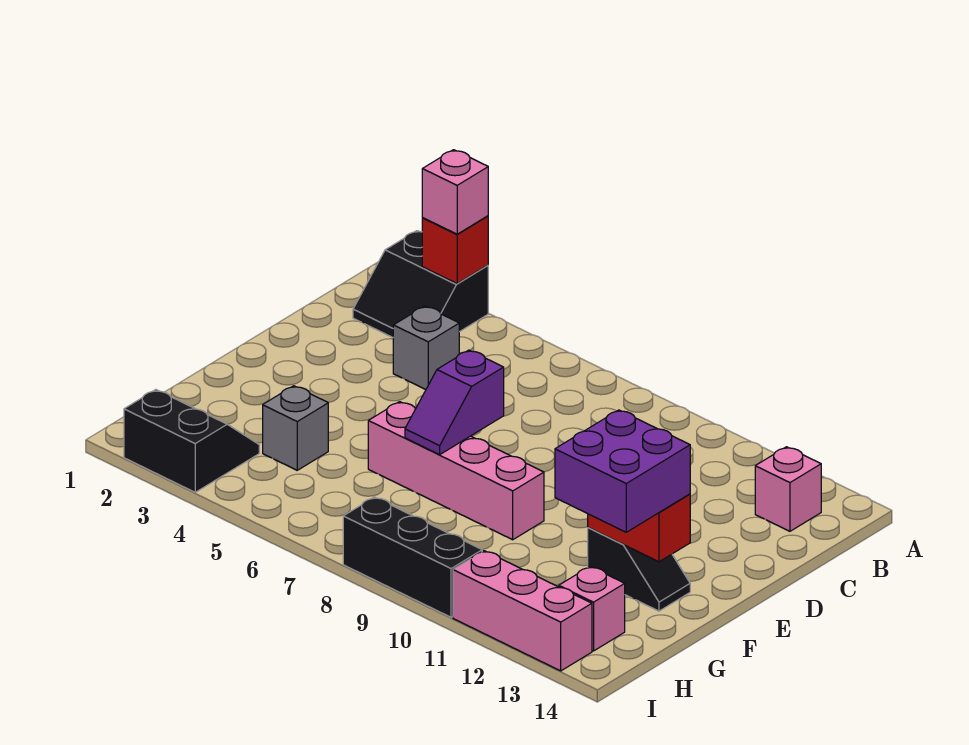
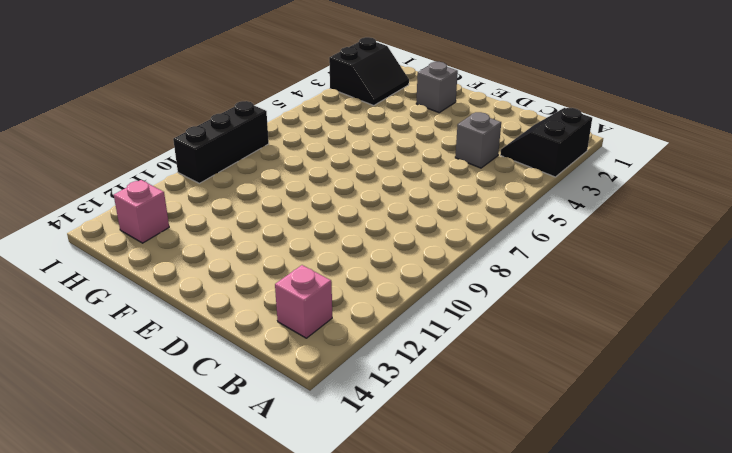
grey brick F2 level 1 -> grey brick G4 level 1
none -> pink brick F6:F9 level 1
none -> black slope F12:F13 level 1 top 12
none -> pink brick I11:I13 level 1

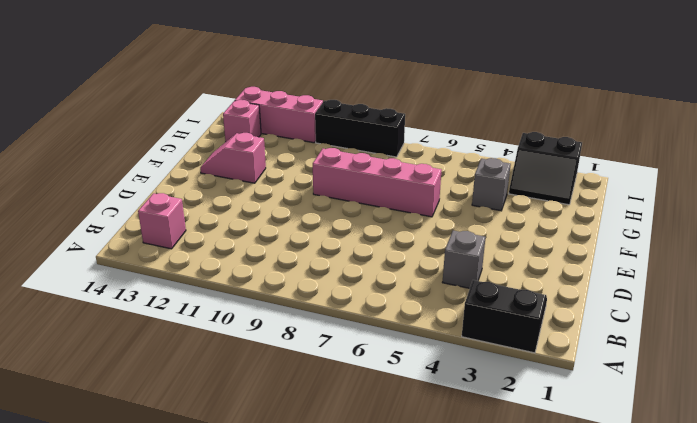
pink slope F12:F13 level 1 top 12 -> black slope F12:F13 level 1 top 12
none -> red brick A3 level 2
none -> purple slope E7:F7 level 2 top E
none -> red brick F12:F13 level 2

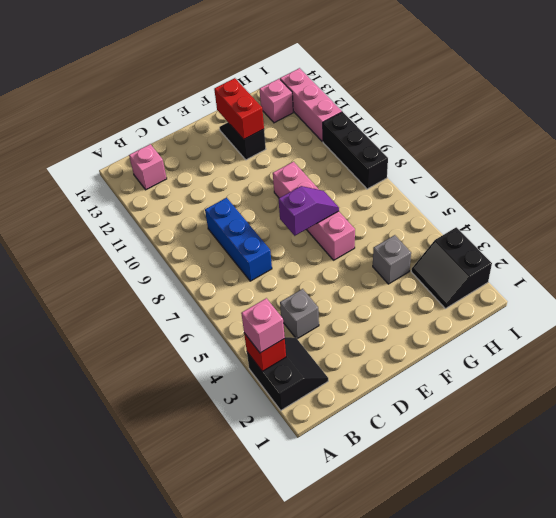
blue brick C7:C9 level 1 -> none
none -> purple brick F12:G13 level 3

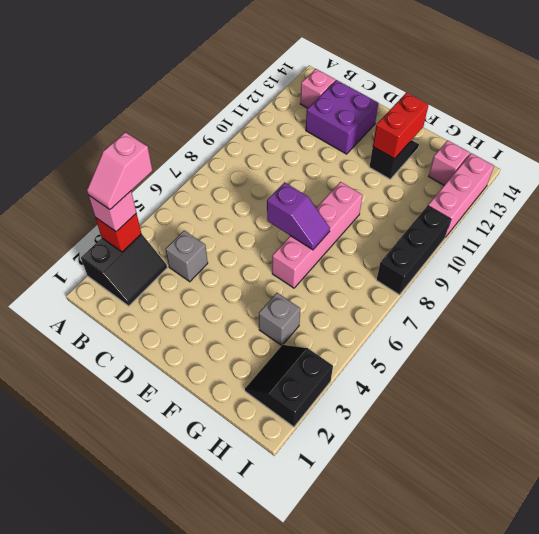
pink slope A3:A4 level 4 top 4 -> none
purple brick C12:D13 level 1 -> purple brick F12:G13 level 3

